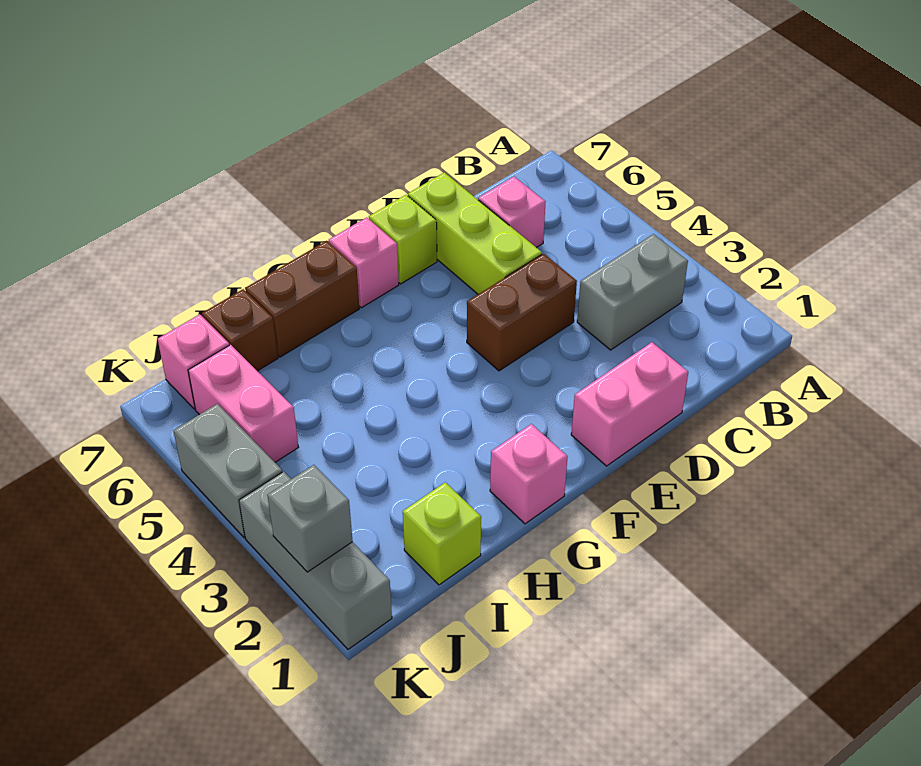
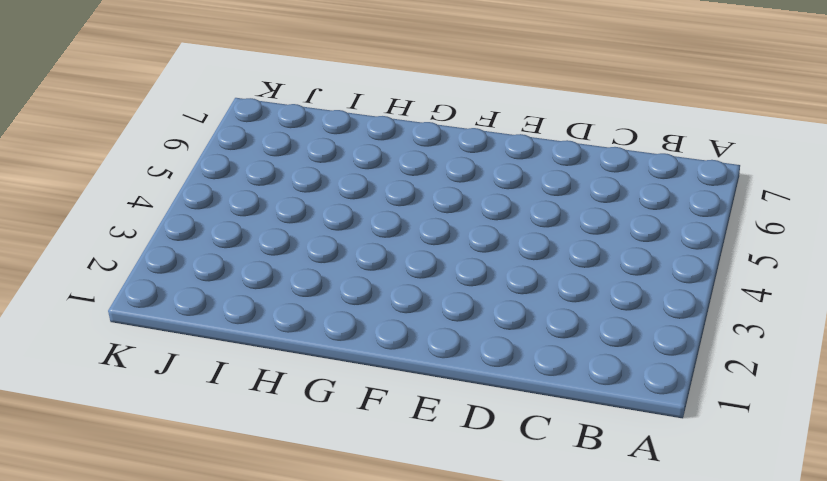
none -> grey brick B3:C3 level 1
none -> pink brick C6 level 1
none -> pink brick D1:E1 level 1

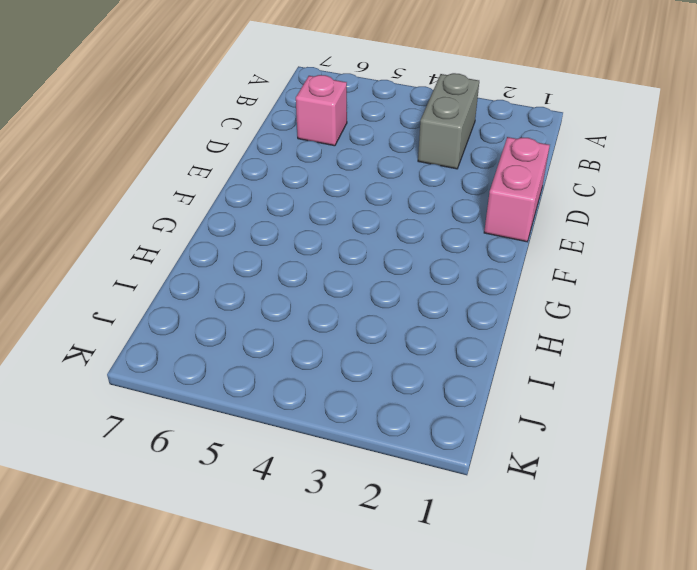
none -> brown brick D4:E4 level 1
none -> lime brick D5:D7 level 1
none -> lime brick E7 level 1

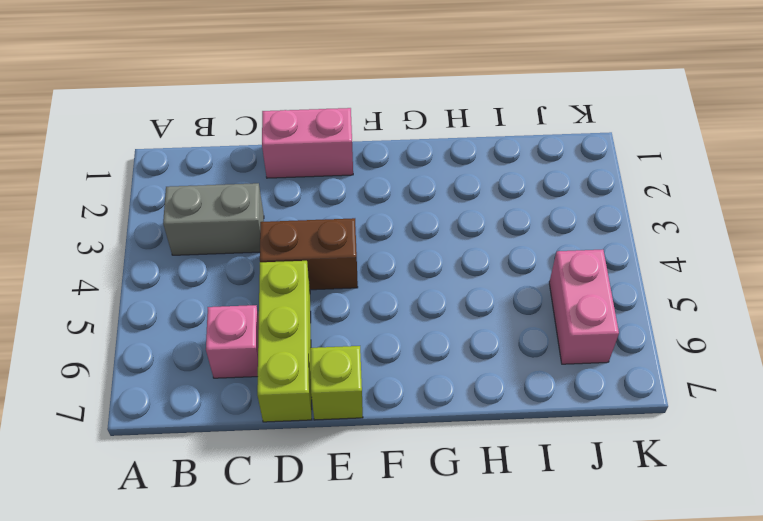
none -> pink brick F7 level 1
none -> pink brick G1 level 1
none -> brown brick G7:H7 level 1

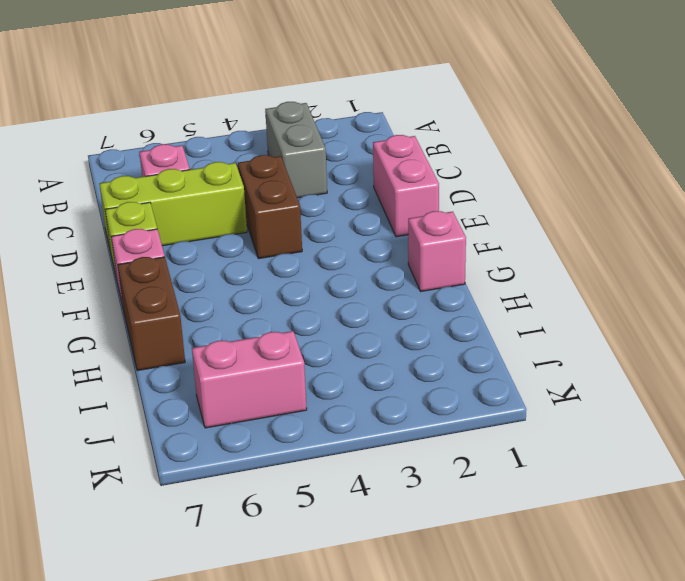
none -> lime brick I1 level 1
none -> brown brick I7 level 1
none -> pink brick J7 level 1

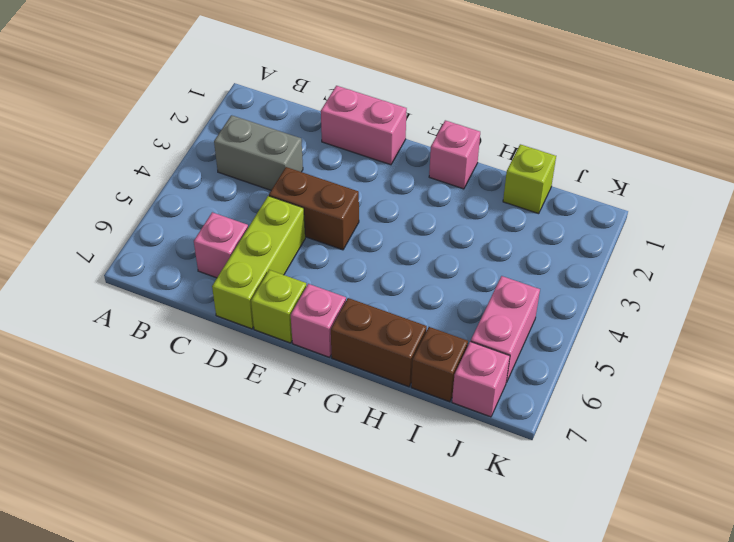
none -> grey brick K1:K3 level 1
none -> grey brick K4:K5 level 1
none -> grey brick K2 level 2

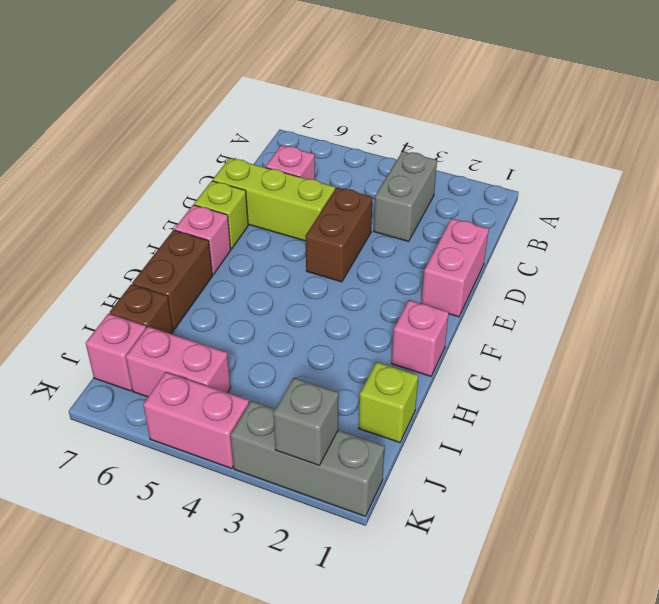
pink brick K4:K5 level 1 -> grey brick K4:K5 level 1

